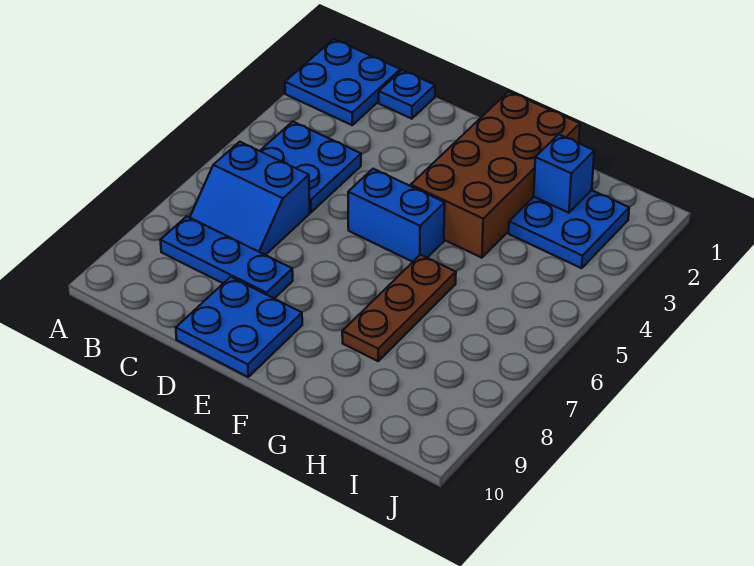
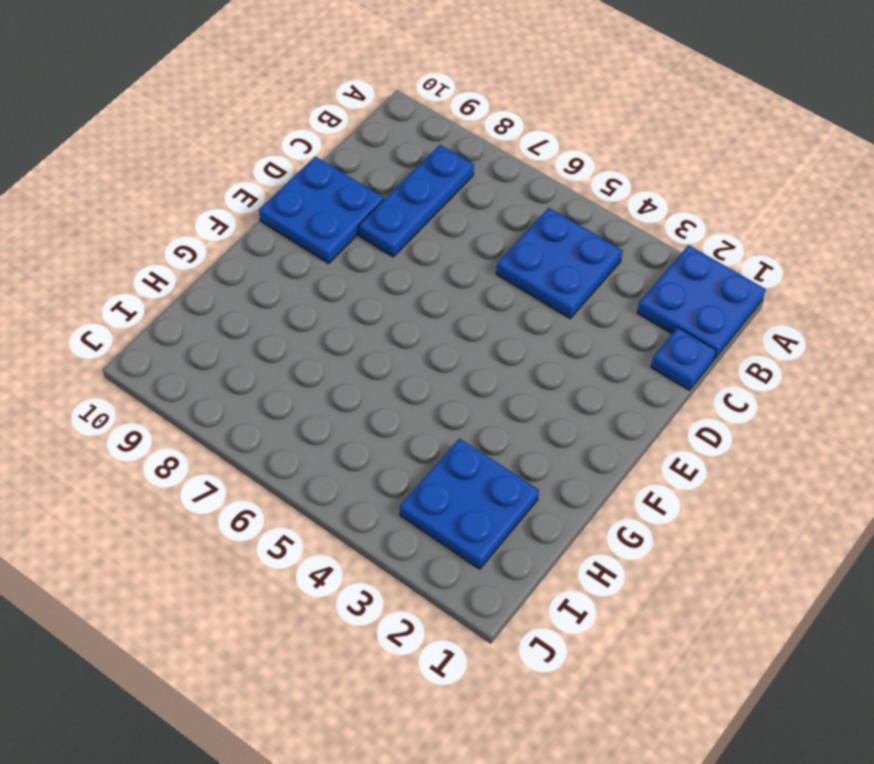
none -> blue slope B6:C7 level 1 top 6
none -> blue brick E5:F5 level 1

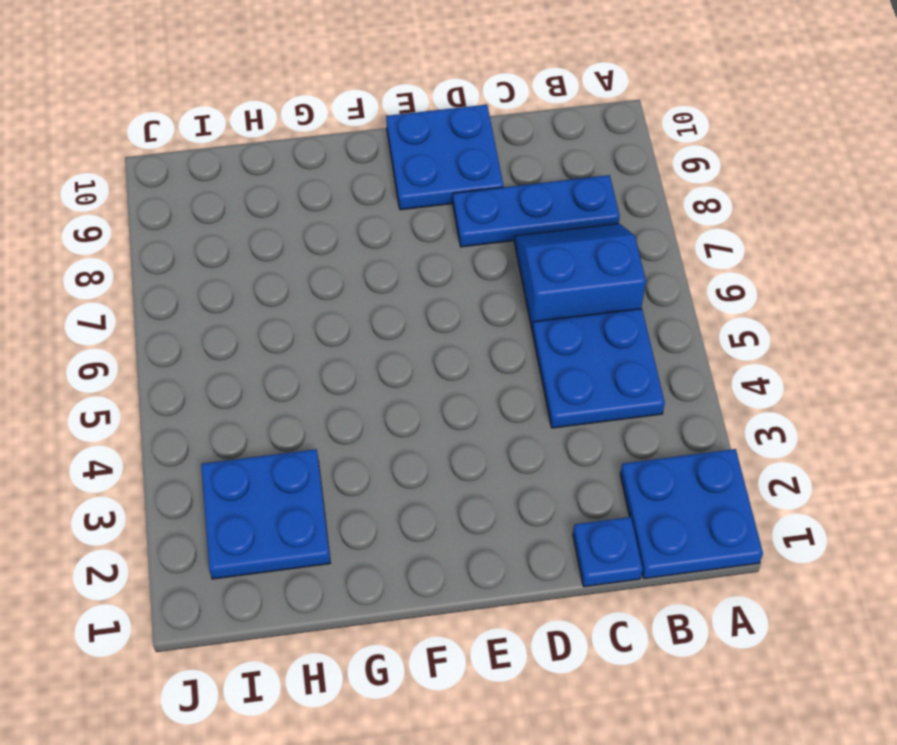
none -> blue brick E5:F5 level 1
none -> brown brick F1:G4 level 1

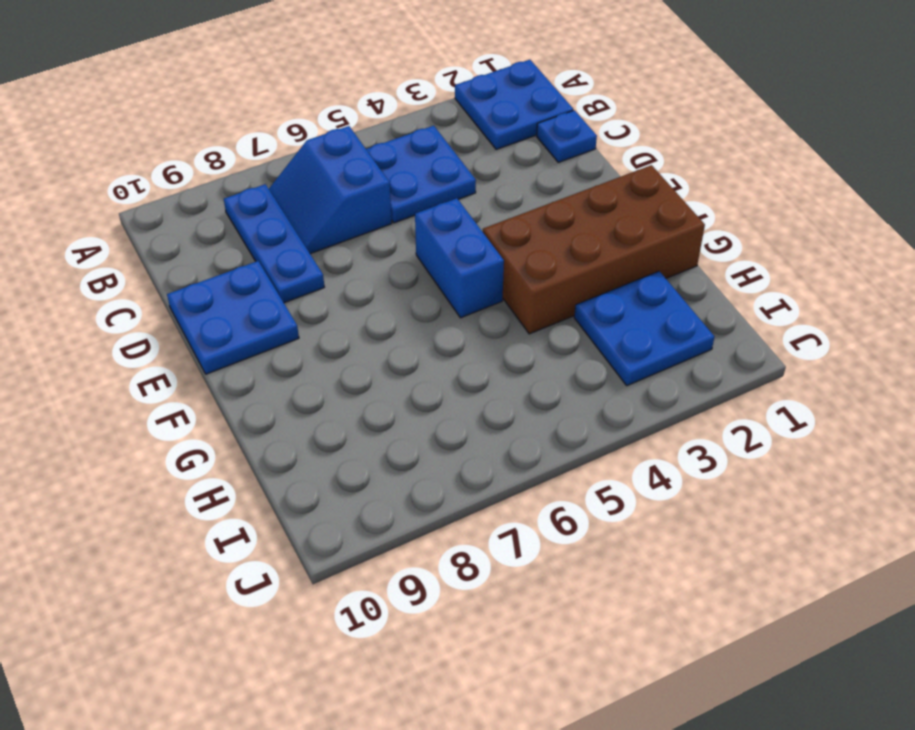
none -> brown plate G6:G8 level 1
none -> blue brick H2 level 2

